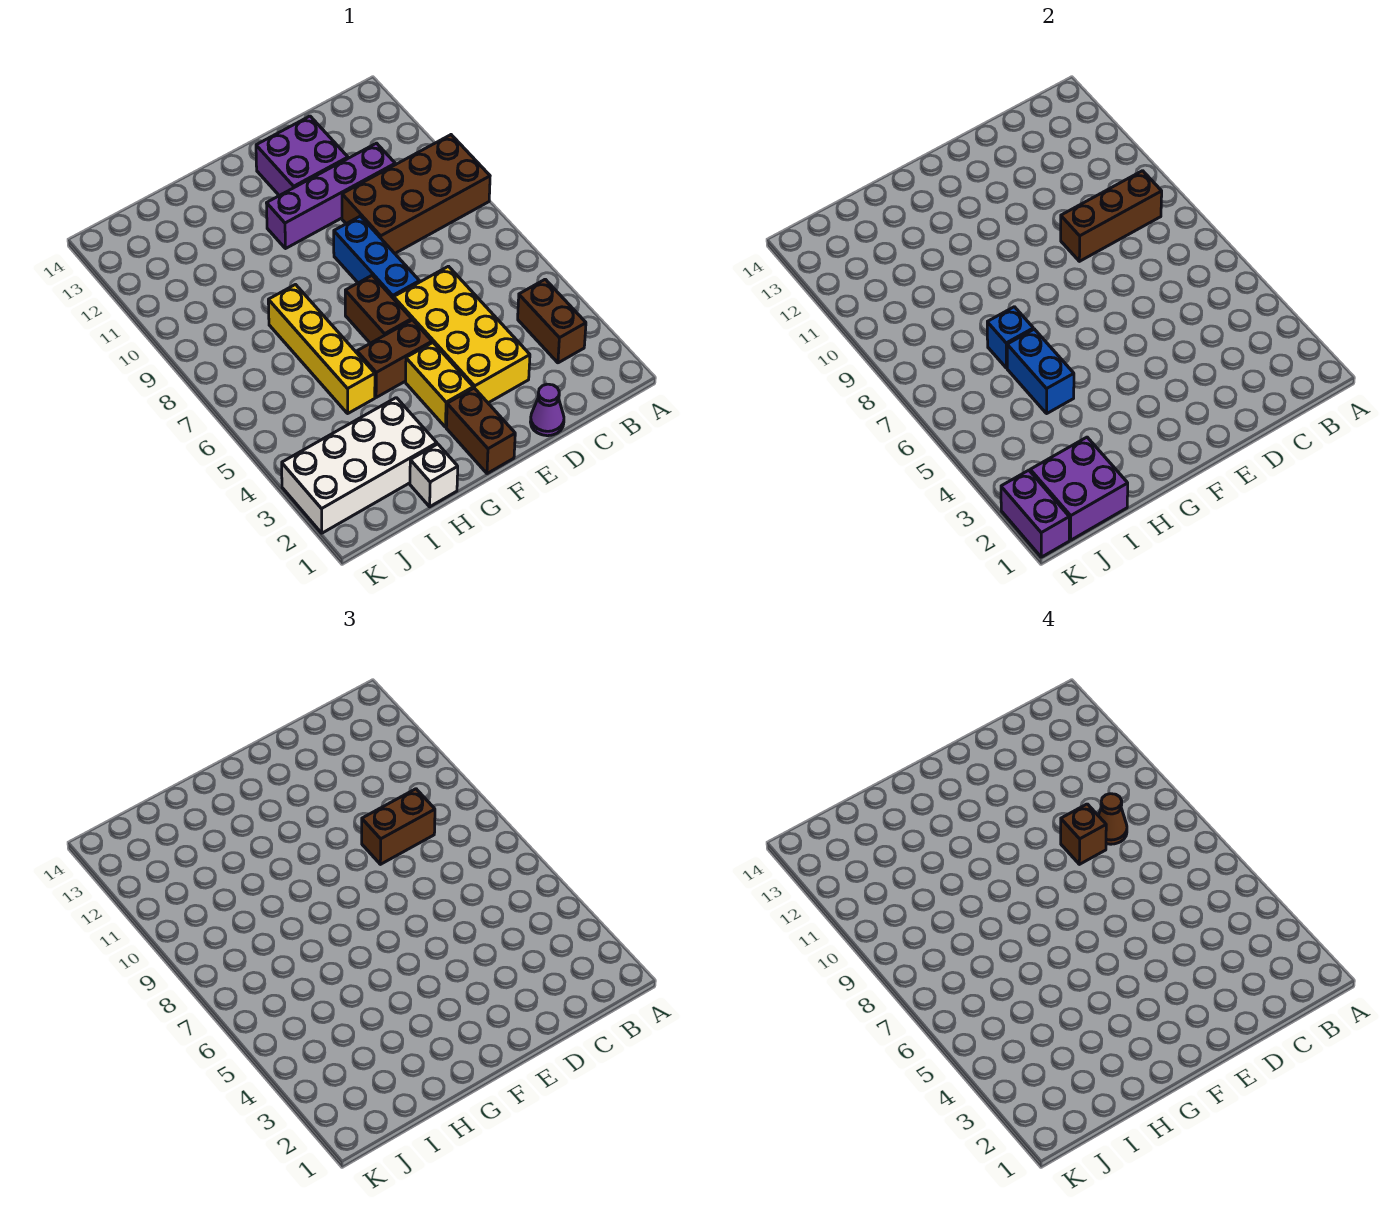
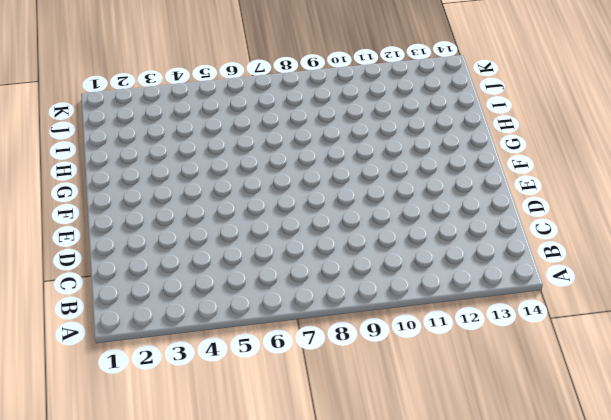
none -> brown brick A9:D10 level 1
none -> brown brick B3:B4 level 1
none -> purple brick C11:F11 level 1

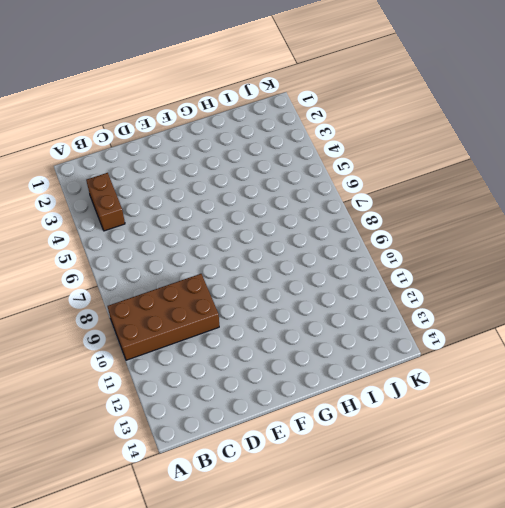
none -> purple brick C11:F11 level 1
none -> purple cone D1 level 1
none -> yellow brick D3:E6 level 1

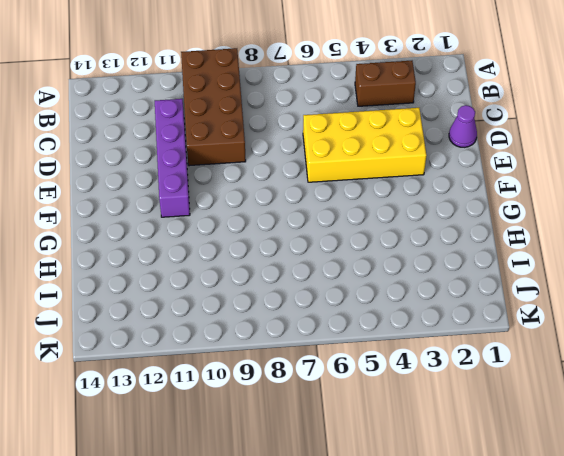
none -> purple brick D12:E13 level 1
none -> blue brick E7:E9 level 1
none -> brown brick F1:F2 level 1

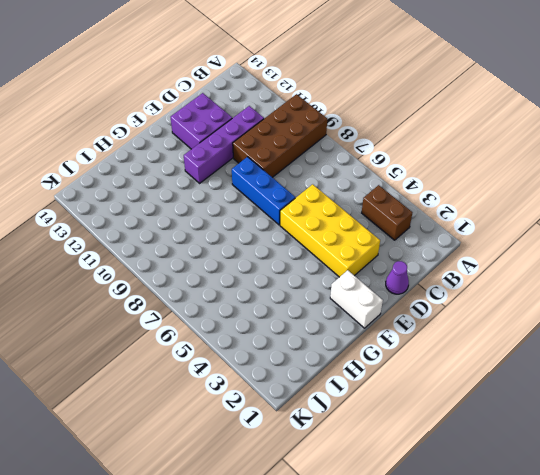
white brick F1:F2 level 1 -> brown brick F1:F2 level 1
none -> yellow brick F3:F4 level 1
none -> brown brick F5:G5 level 1
none -> brown brick F6:F7 level 1

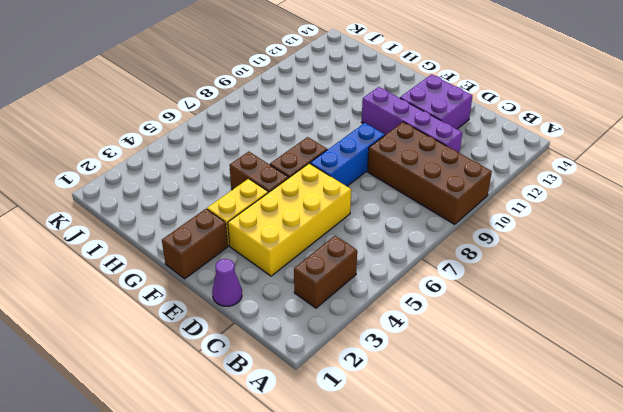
none -> white brick H1 level 1
none -> white brick H2:K3 level 1
none -> yellow brick H5:H8 level 1

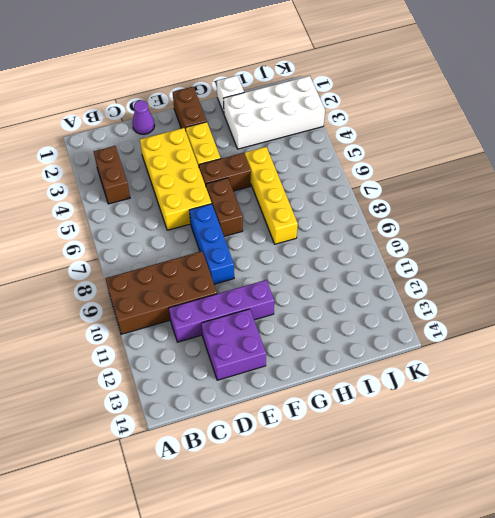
none -> brown brick B9:D9 level 2
none -> blue brick H5:H6 level 2
none -> blue brick H7 level 2

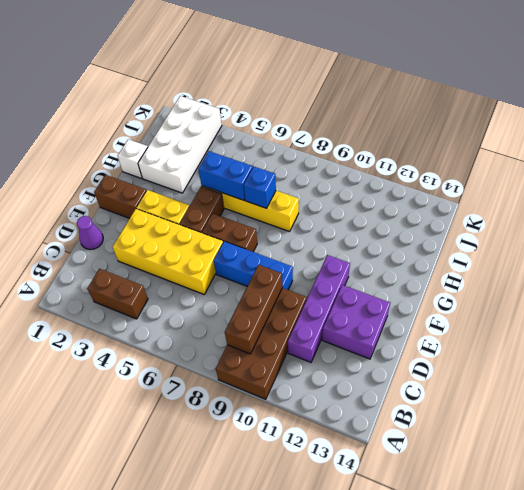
none -> purple brick I1:J2 level 2
none -> purple brick K1:K2 level 2
none -> brown brick C9:D9 level 3

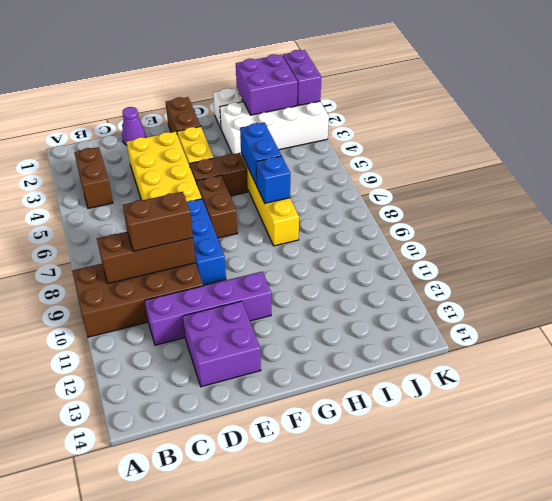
none -> brown cone C9 level 4
none -> brown brick D9 level 4

